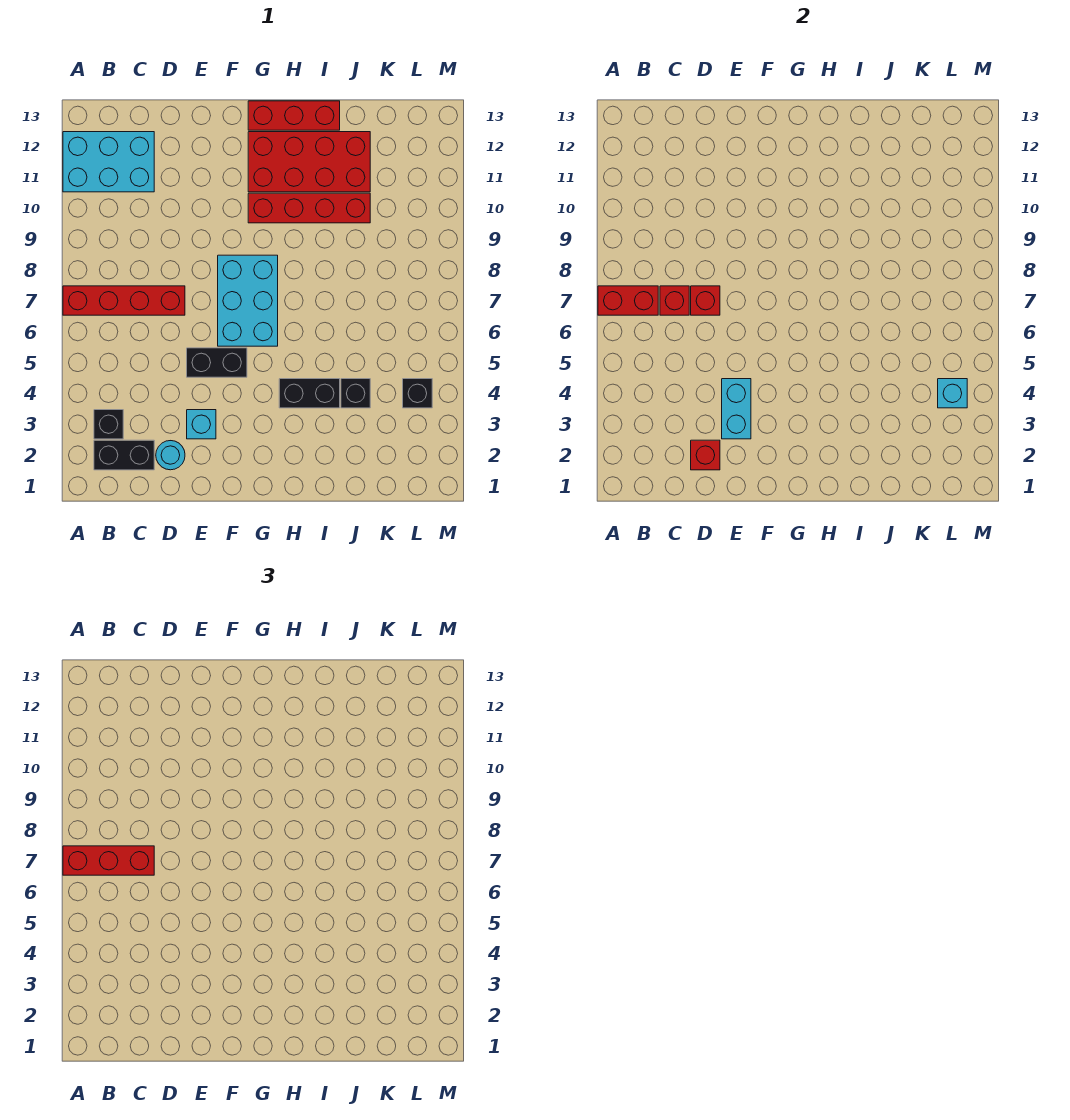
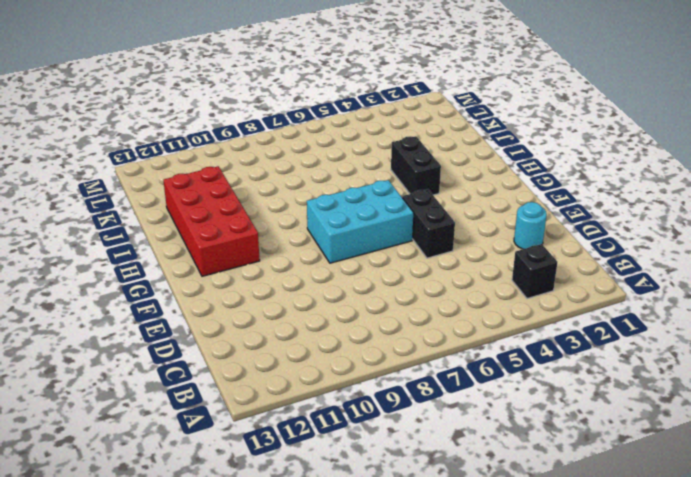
none -> red brick A7:D7 level 1
none -> cyan brick A11:C12 level 1
none -> black brick B2:C2 level 1

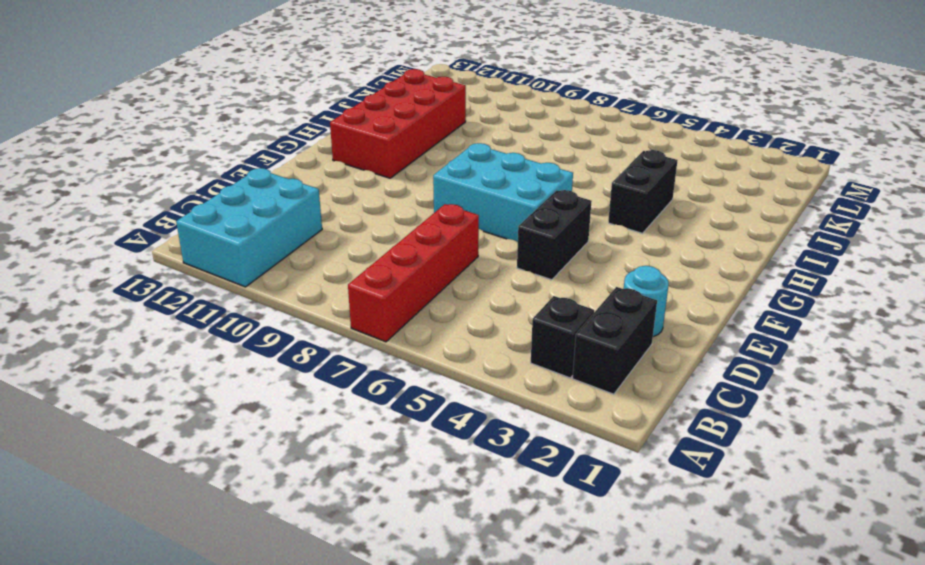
none -> cyan brick E3 level 1
none -> red brick G10:J10 level 1
none -> red brick G13:I13 level 1

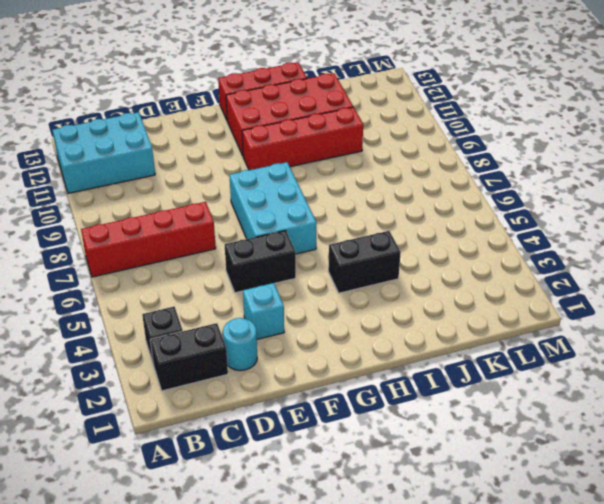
none -> black brick J4 level 1
none -> black brick L4 level 1
none -> red brick A7:B7 level 2

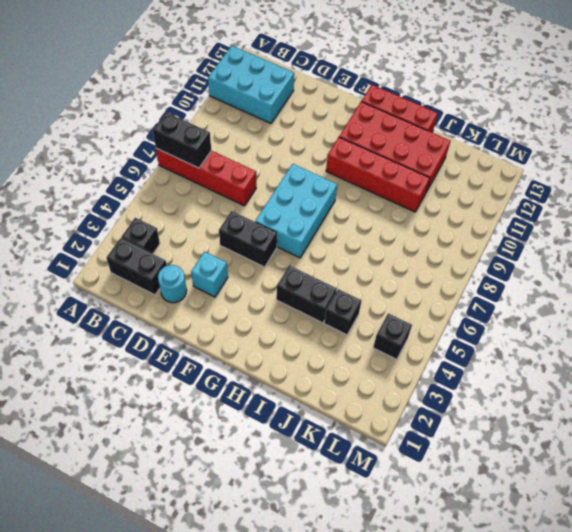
black brick A7:B7 level 2 -> red brick A7:B7 level 2
none -> red brick C7 level 2
none -> red brick D2 level 2
none -> red brick D7 level 2

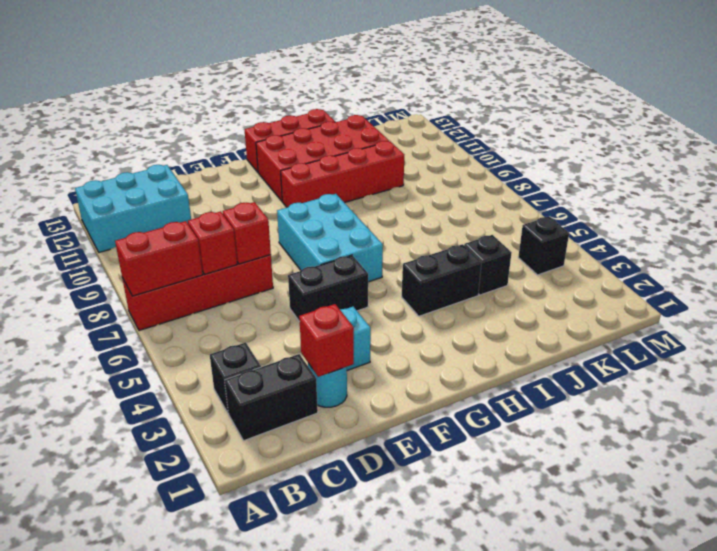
none -> cyan brick E3:E4 level 2
none -> cyan brick L4 level 2
none -> red brick A7:C7 level 3

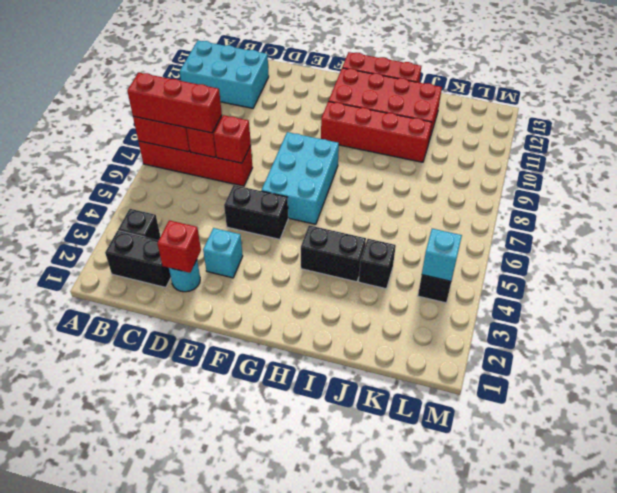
none -> cyan brick E3:E4 level 2

